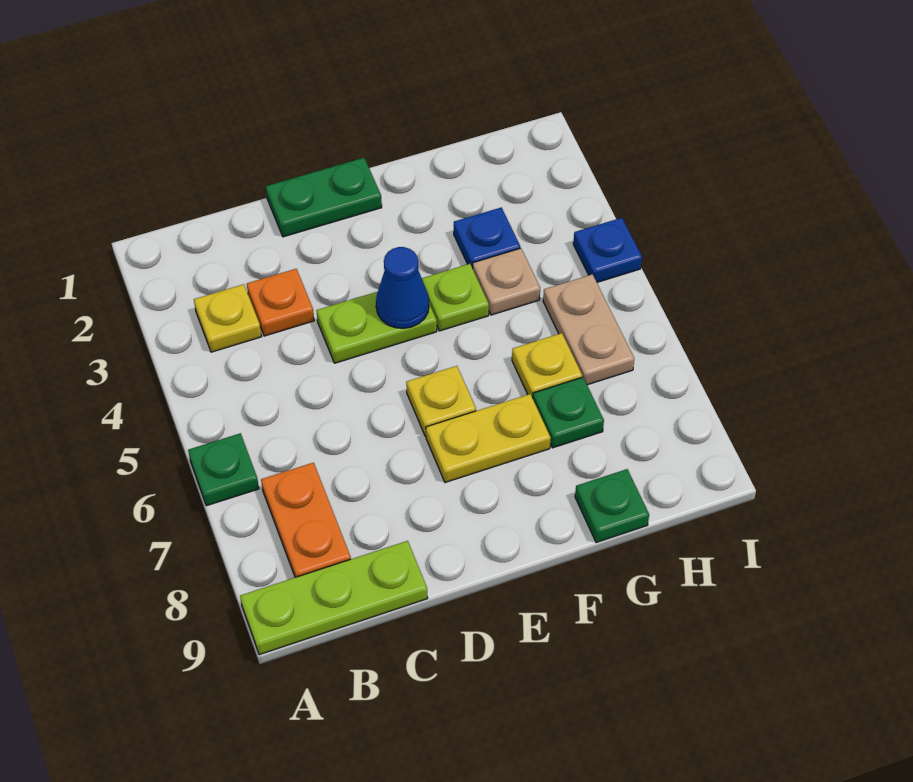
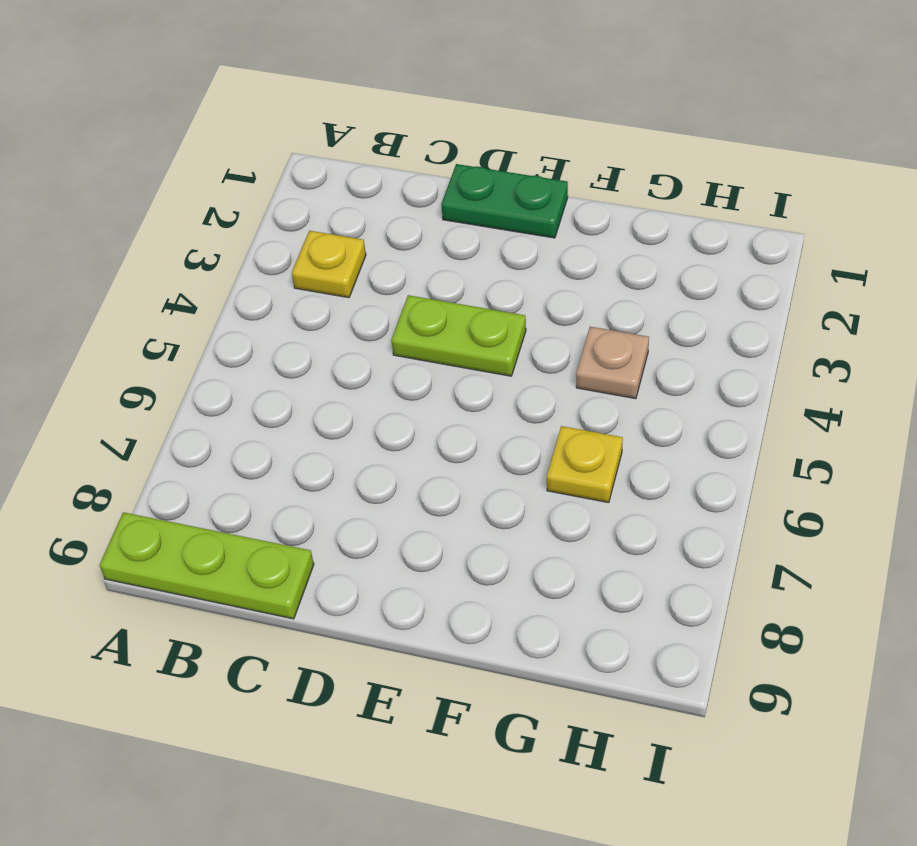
none -> green plate A6 level 1
none -> orange plate B7:B8 level 1
none -> orange plate C3 level 1

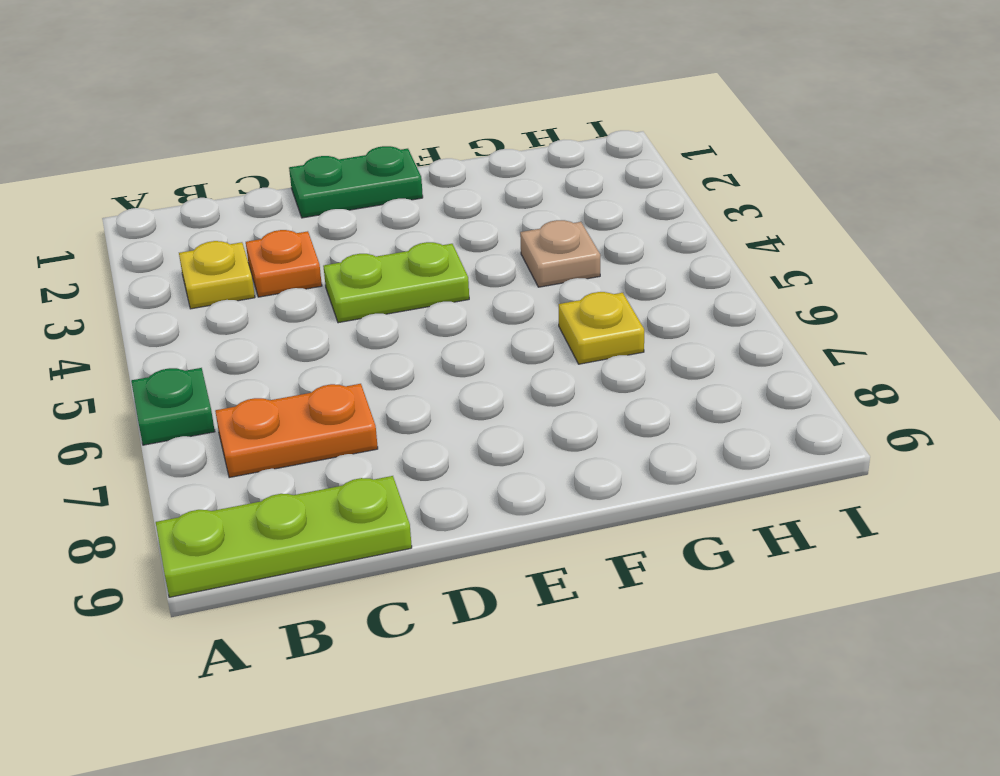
orange plate B7:C7 level 1 -> orange plate B7:B8 level 1
none -> yellow plate E6 level 1
none -> yellow plate E7:F7 level 1
none -> lime plate F4 level 1

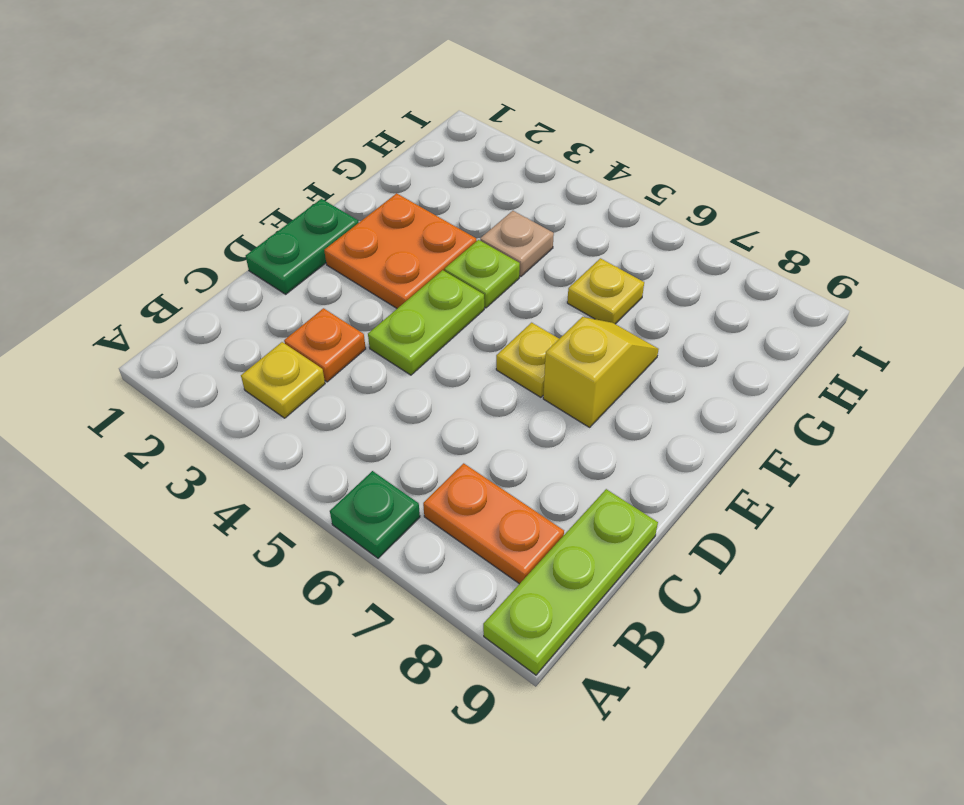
orange plate E2:F3 level 1 -> none
yellow slope E7:F7 level 1 top E -> yellow plate E7:F7 level 1
none -> blue plate G3 level 1
none -> green plate G7 level 1
none -> green plate G9 level 1

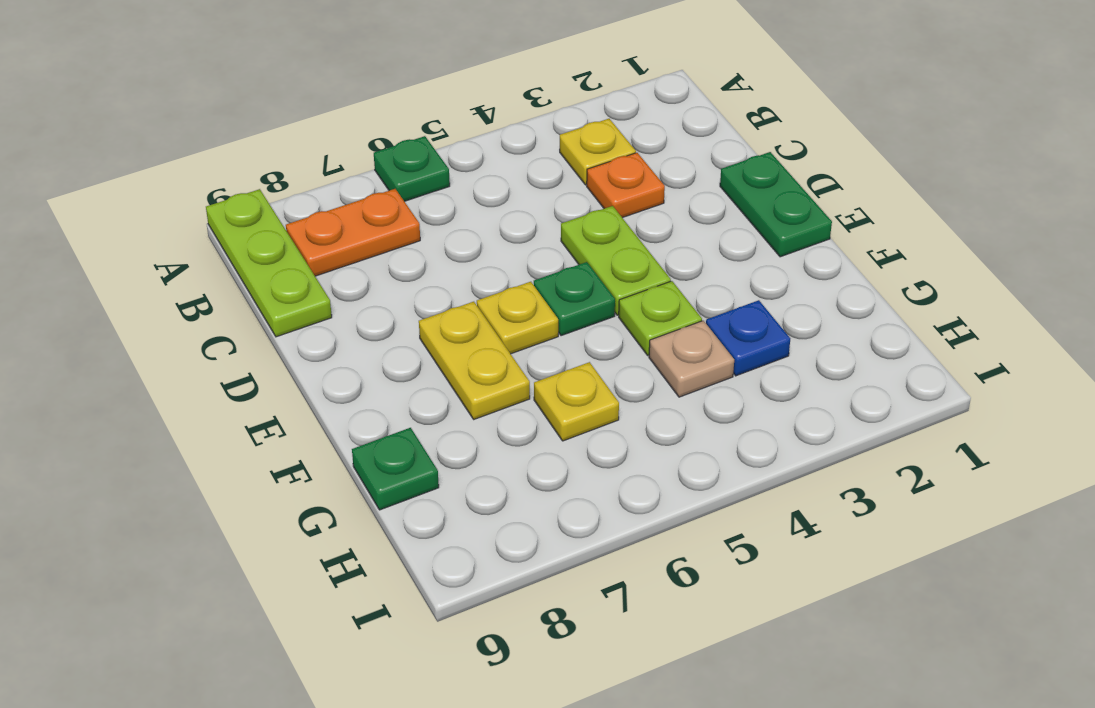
green plate E5 level 1 -> green plate G7 level 1
none -> tan plate H5:H6 level 1
none -> blue plate I4 level 1
none -> blue cone E4 level 2

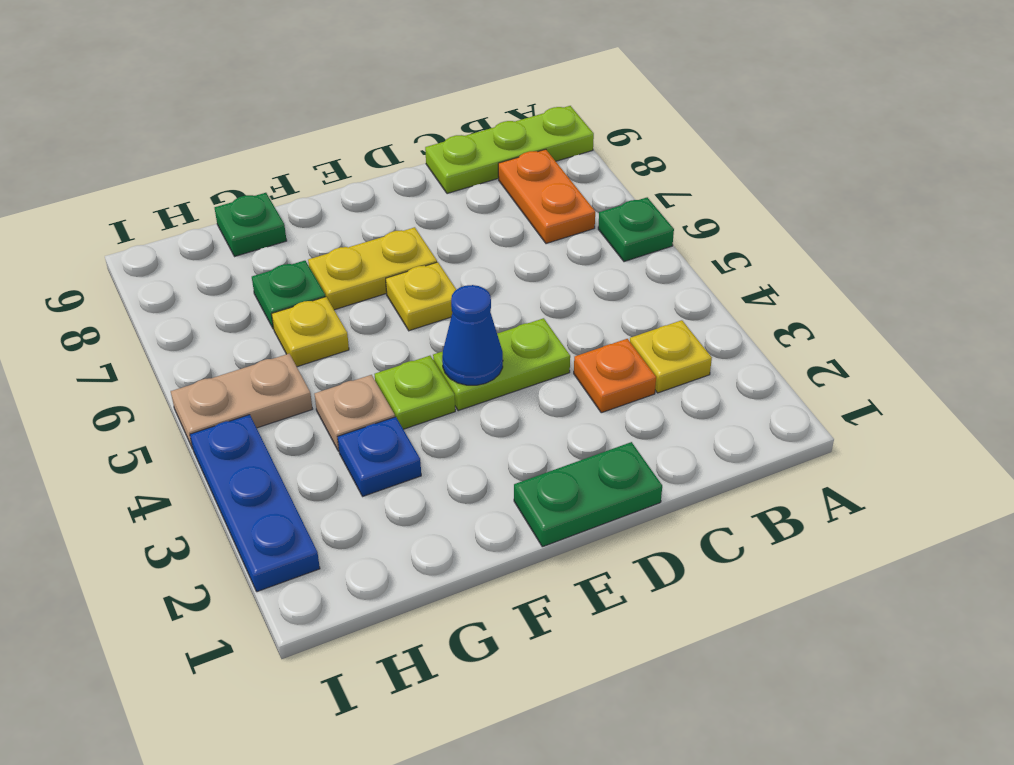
tan plate H5:I5 level 1 -> tan plate H5:H6 level 1
blue plate I2:I4 level 1 -> blue plate I4 level 1

